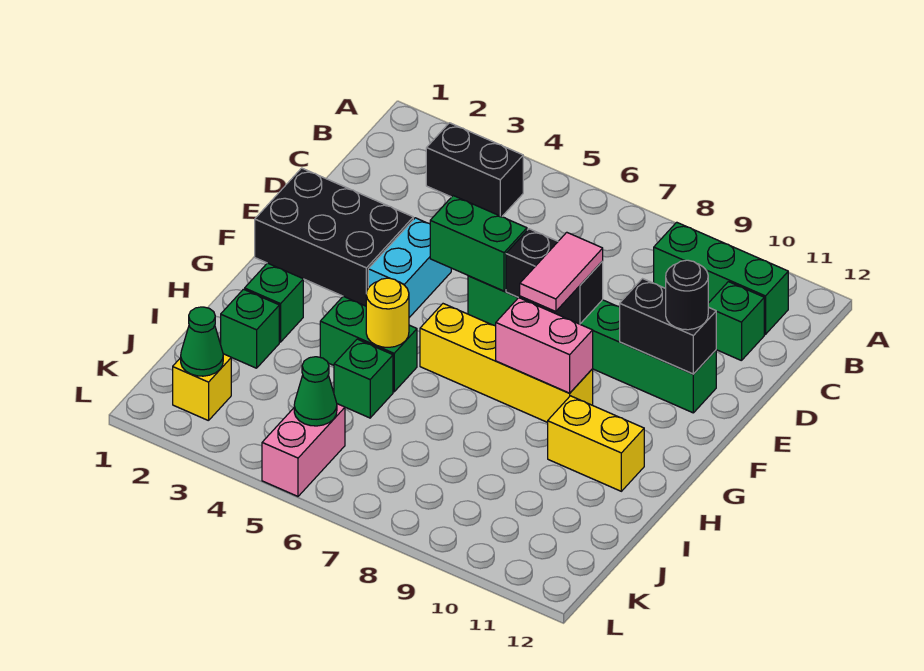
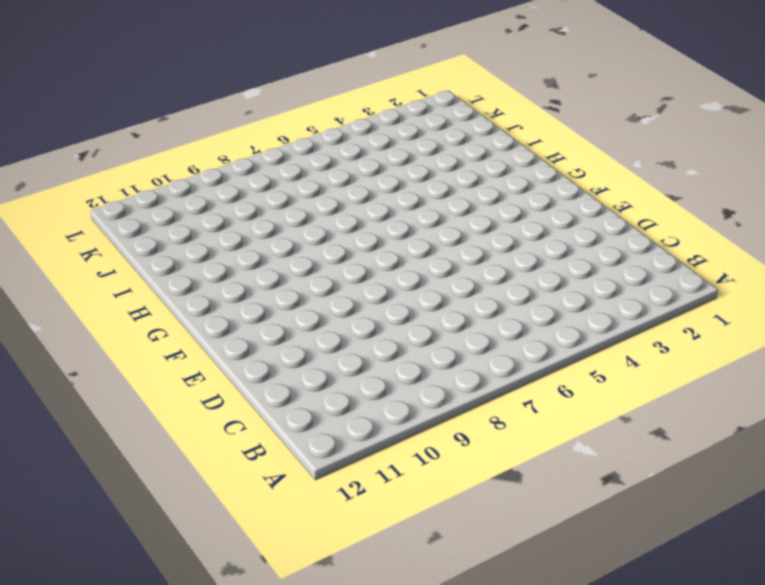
none -> black brick B3:B4 level 1
none -> green brick B9:B11 level 1
none -> green brick C11 level 1

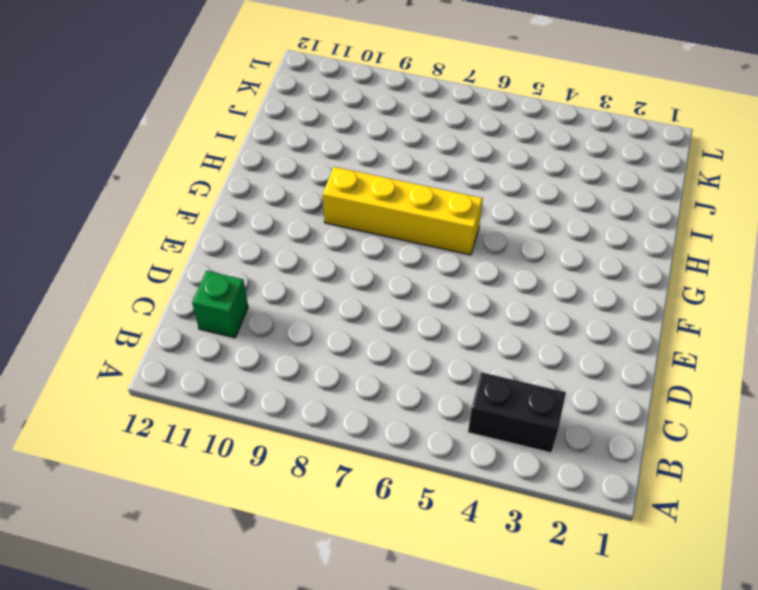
none -> green brick B9:B11 level 1
none -> black brick E1:F3 level 1
none -> cyan brick E4:F4 level 1

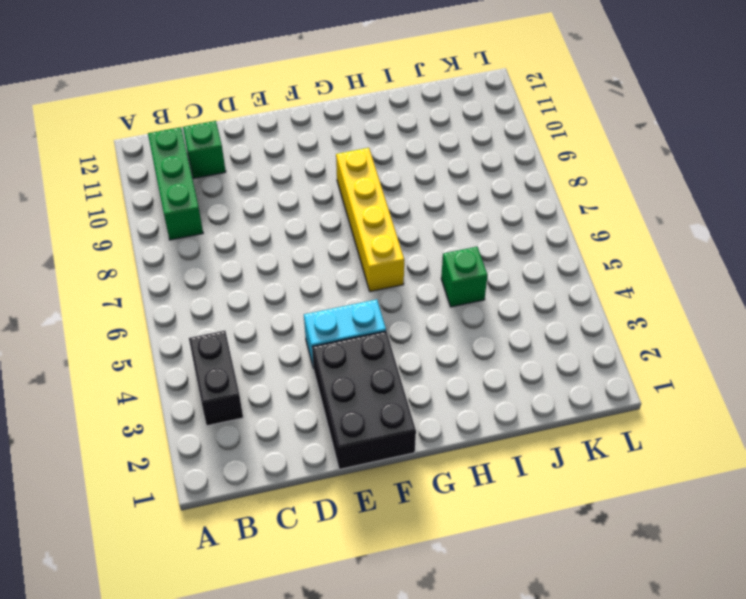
none -> green brick E6:E11 level 1
none -> green brick H2 level 1
none -> green brick H4:H5 level 1

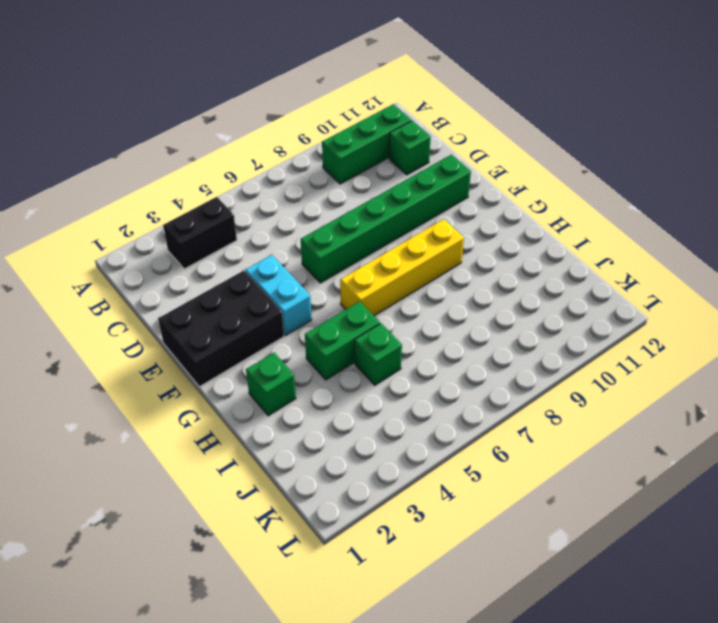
none -> yellow brick H10:H11 level 1
none -> green brick I2 level 1
none -> yellow brick K2 level 1

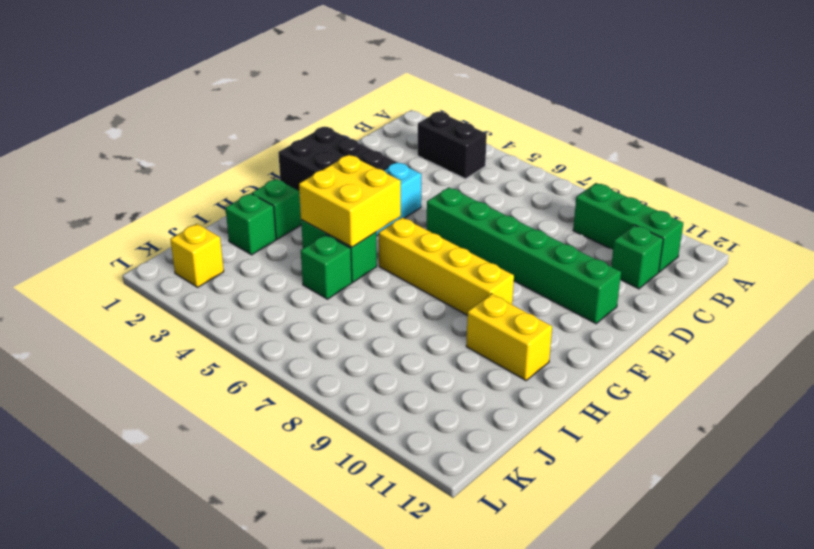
yellow brick G4:H5 level 2 -> yellow round brick H5 level 2
none -> pink brick K5:L5 level 1
none -> green brick E5:E6 level 2
none -> black brick E7:E8 level 2

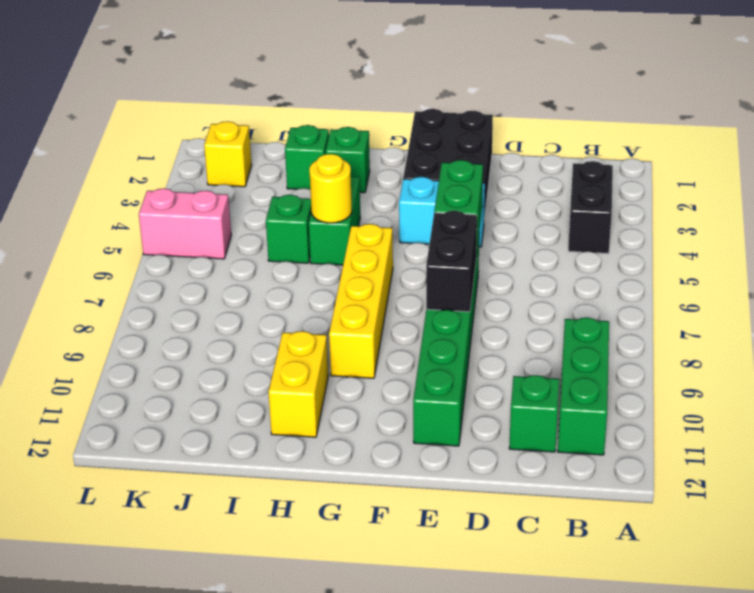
none -> black brick E10:E11 level 2
none -> pink brick G8:G9 level 2
none -> green cone K2 level 2

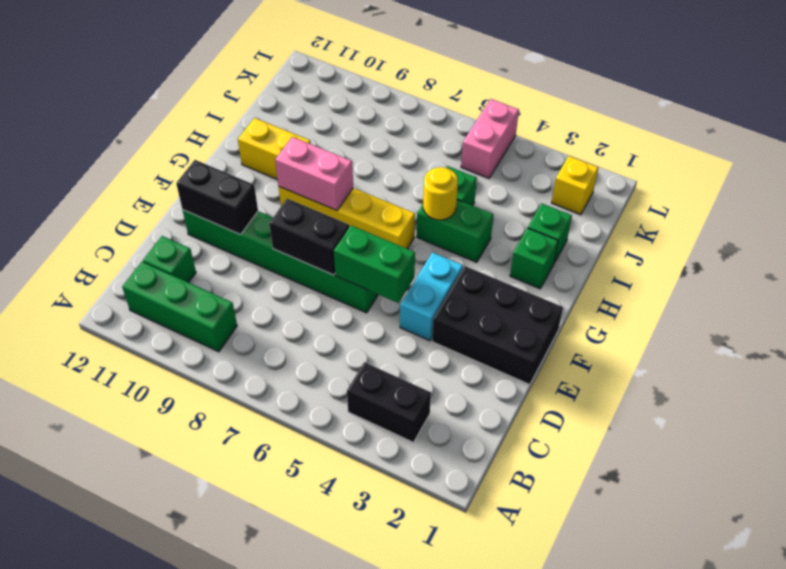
none -> green cone K2 level 2
none -> green cone K5 level 2
none -> pink tile E8:F8 level 3

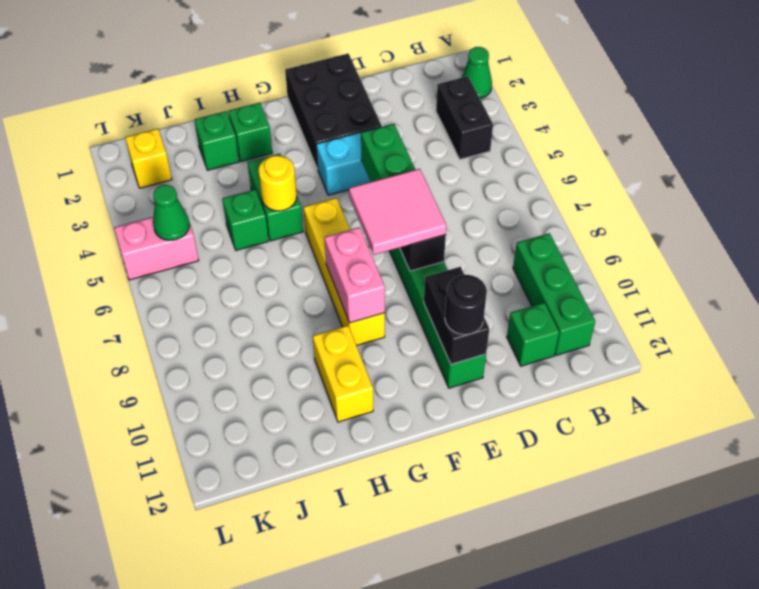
green cone A2 level 1 -> green cone K2 level 2
pink tile E7:F8 level 3 -> pink tile E8:F8 level 3

